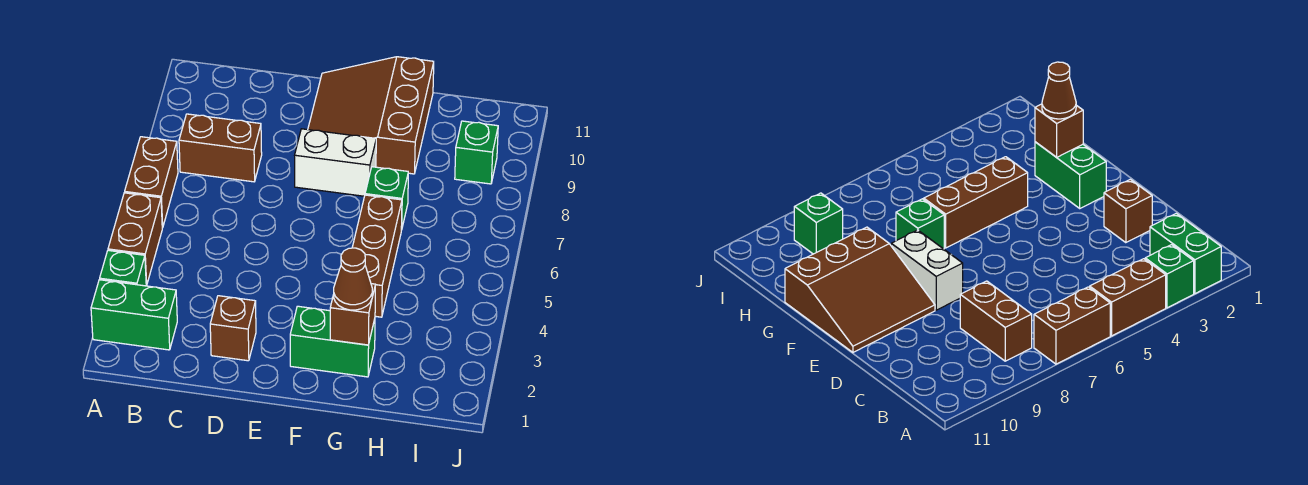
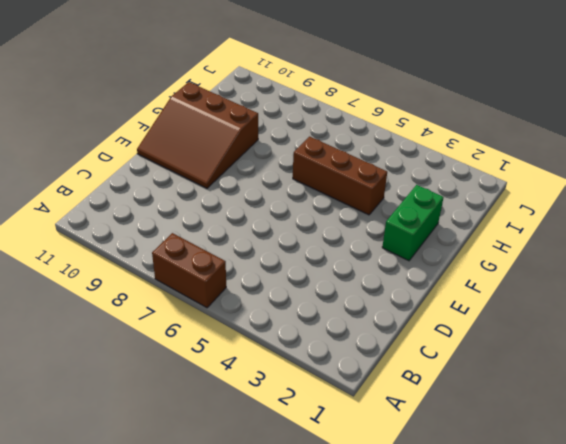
none -> green brick A2:B2 level 1
none -> green brick A3 level 1
none -> brown brick A4:A5 level 1

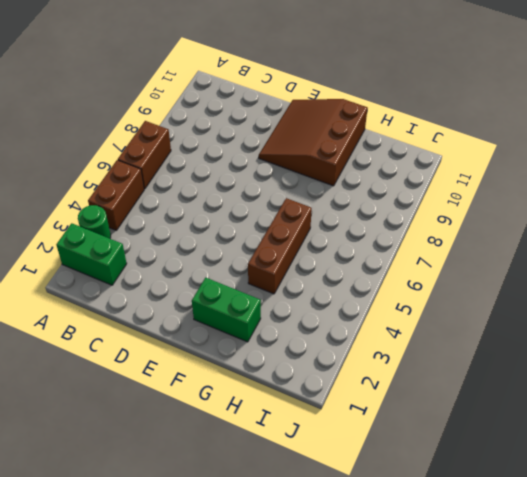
green round brick A3 level 1 -> green brick A3 level 1
none -> brown brick B8:C8 level 1
none -> brown brick D2 level 1
none -> white brick E8:F8 level 1

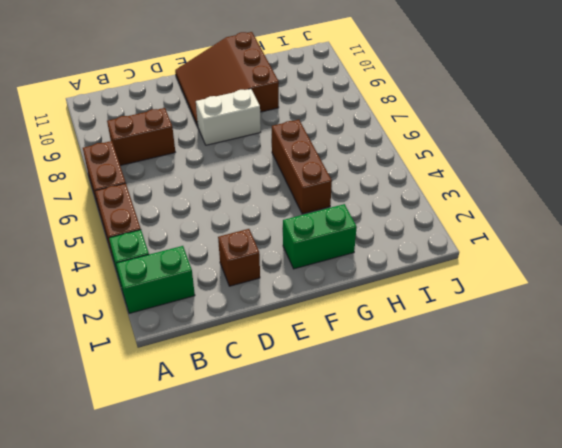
none -> green brick G7 level 1
none -> green brick I9 level 1
none -> brown brick G2 level 2

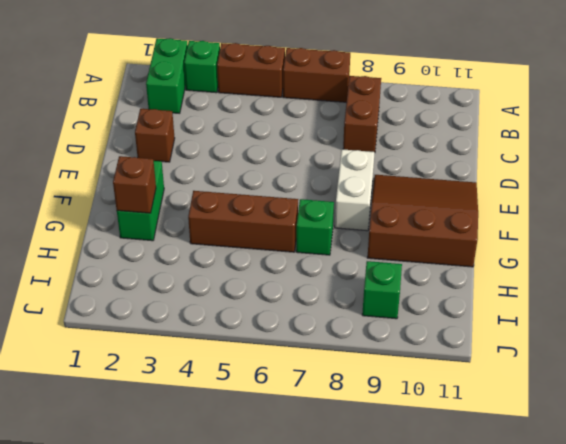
none -> brown cone G2 level 3

